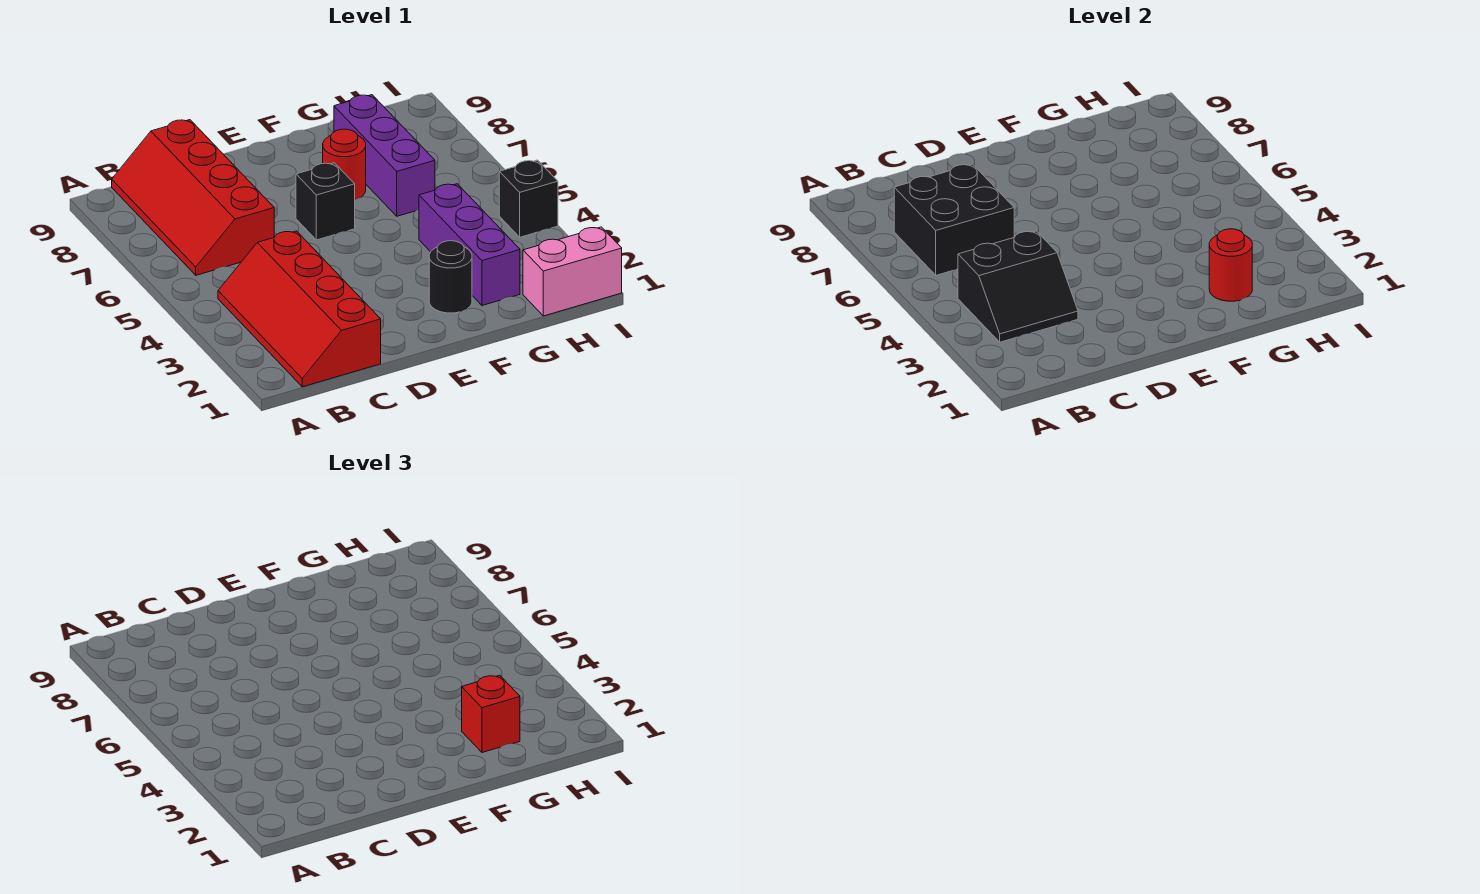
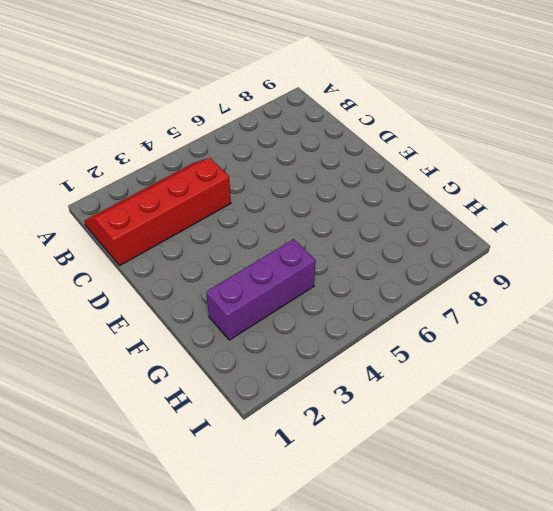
none -> red slope B6:C9 level 1 top C
none -> black brick E6 level 1
none -> black round brick F2 level 1

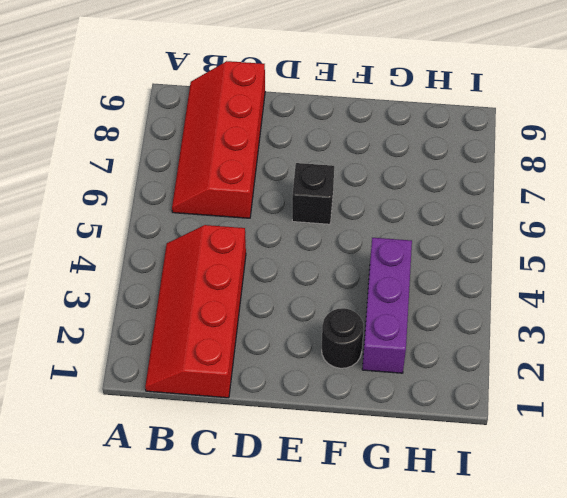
none -> red round brick F7 level 1
none -> purple brick G6:G8 level 1
none -> pink brick H1:I1 level 1

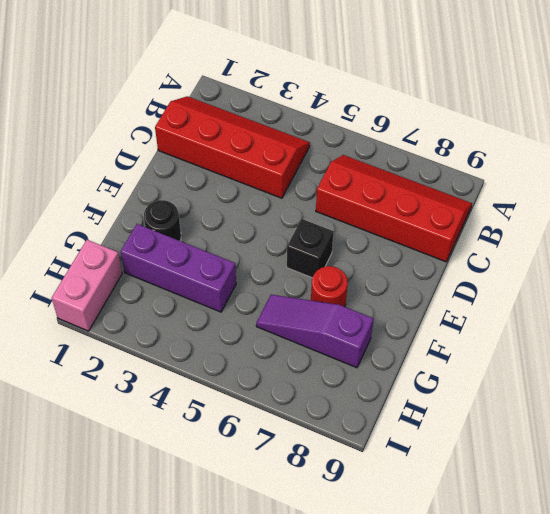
purple slope G6:G8 level 1 top 8 -> purple brick G6:G8 level 1
none -> black brick I4 level 1
none -> black slope B3:C4 level 2 top 4
none -> black brick B6:C7 level 2

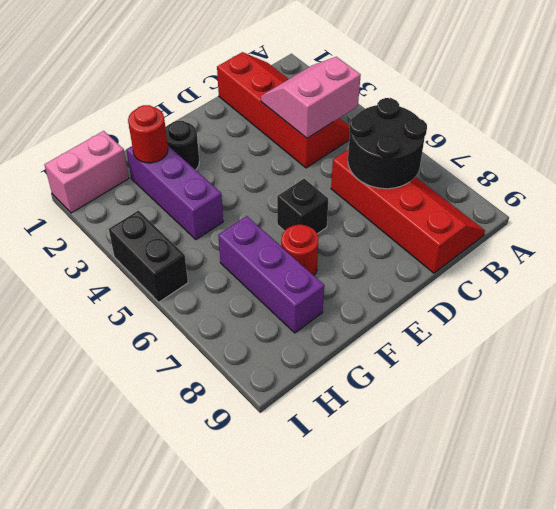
pink slope B3:C4 level 2 top 4 -> black slope B3:C4 level 2 top 4
black round brick B6:C7 level 2 -> black brick B6:C7 level 2
black brick I4:I5 level 1 -> black brick I4 level 1
none -> red brick G2 level 3

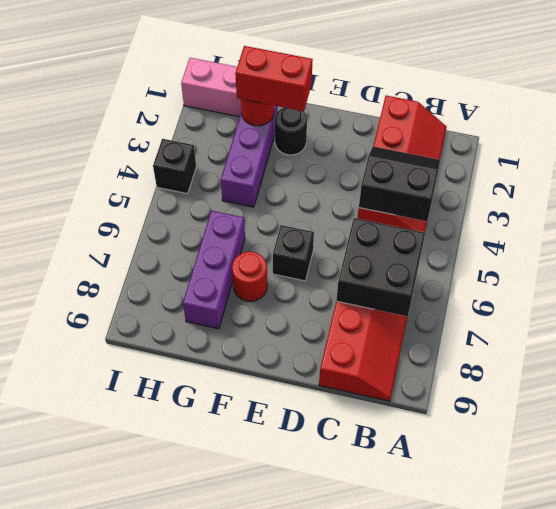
red brick F2:G2 level 3 -> red brick G2 level 3

